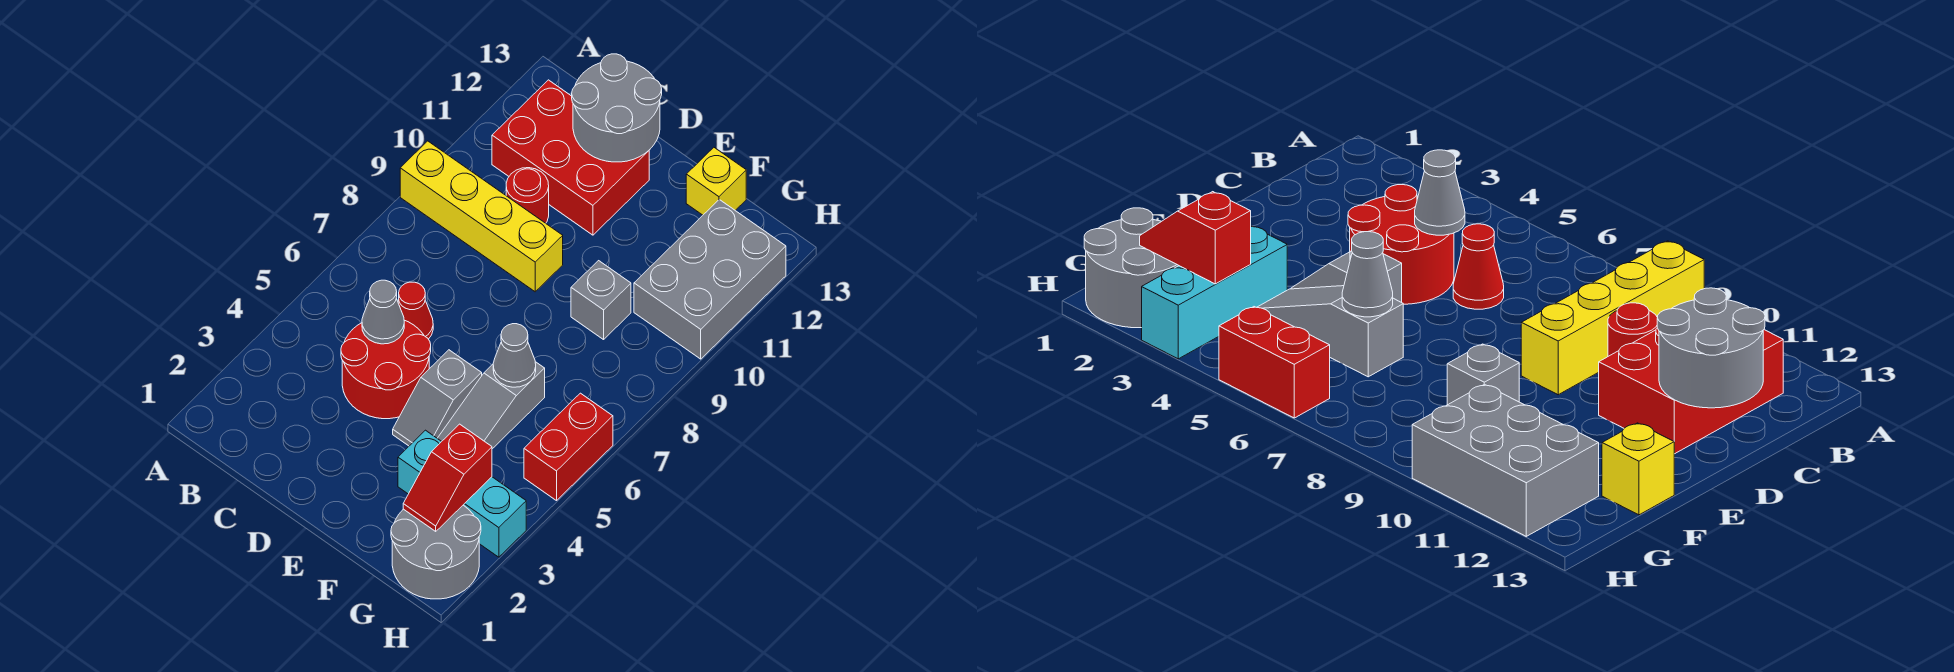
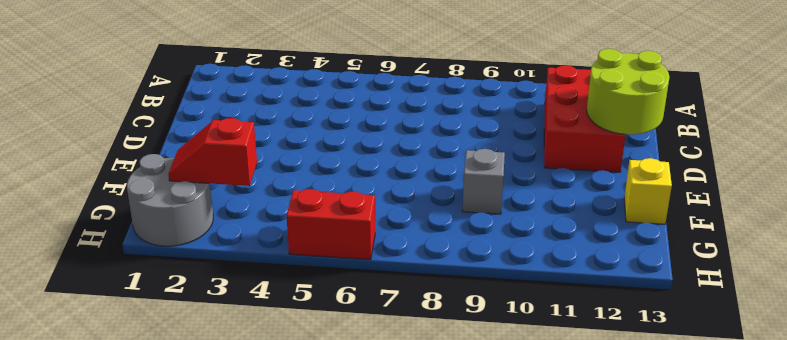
lime round brick C12:D13 level 2 -> grey round brick C12:D13 level 2
none -> yellow brick A9:D9 level 1
none -> red round brick C4:D5 level 1
none -> red cone C6 level 1

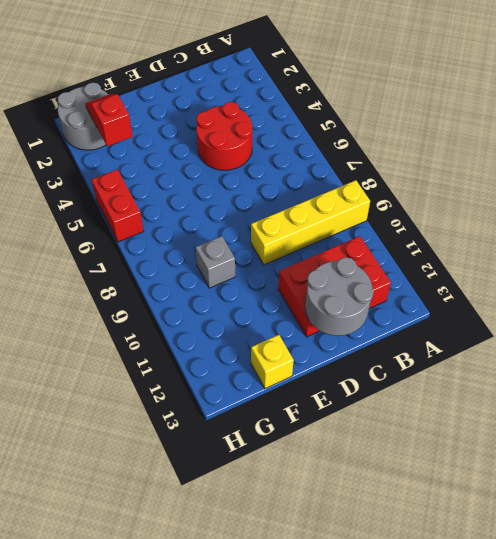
none -> red cone C6 level 1
none -> red round brick C10 level 1
none -> grey slope E4:E5 level 1 top 5

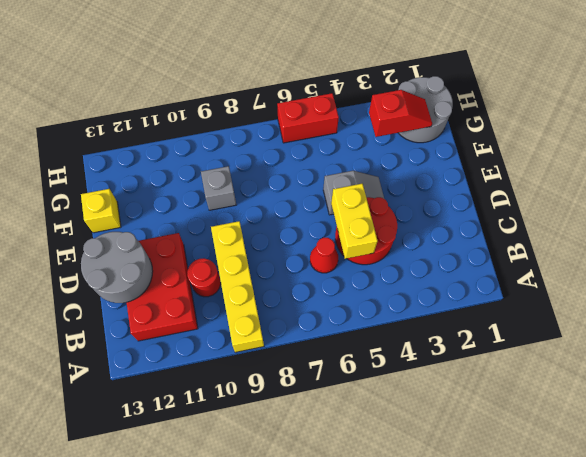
yellow brick C5:D5 level 2 -> grey cone C5 level 2
none -> cyan brick F3:H3 level 1
none -> grey slope F4:F6 level 1 top 6
none -> grey brick G10:H12 level 1

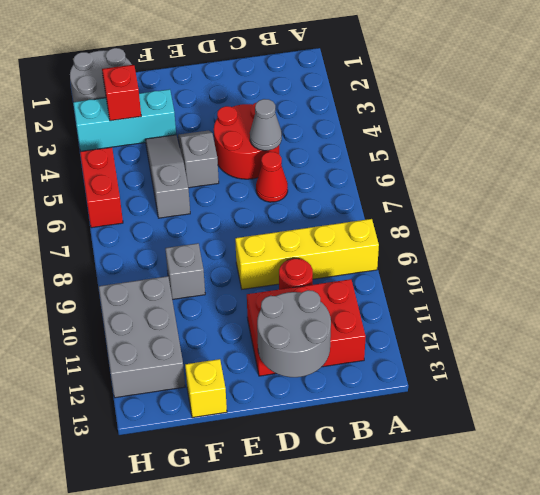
none -> grey cone F6 level 2

